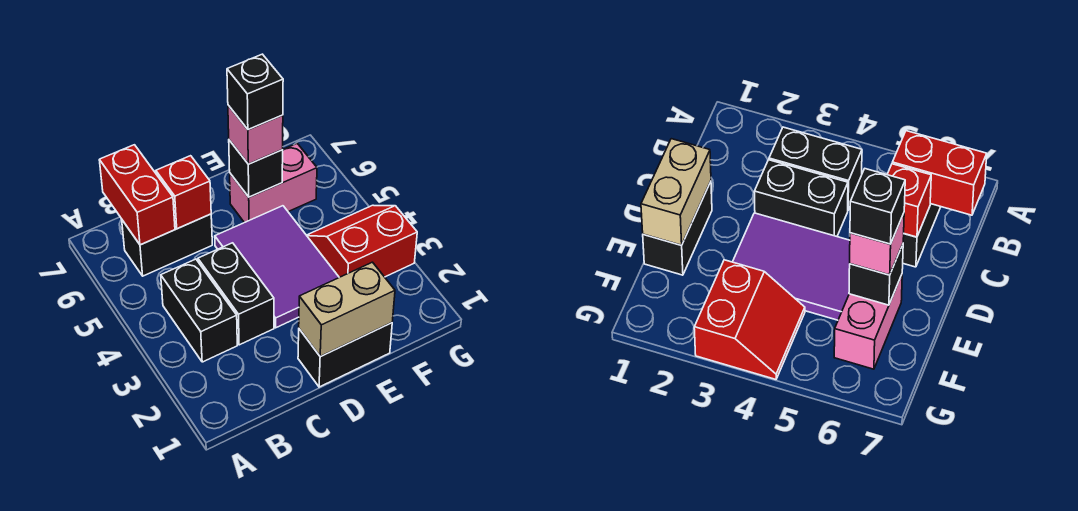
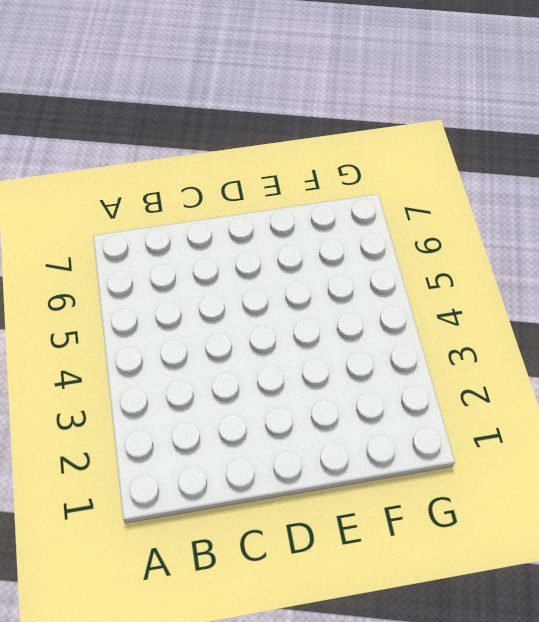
none -> black brick B3:B4 level 1
none -> black brick B6:C6 level 1
none -> black brick C3:C4 level 1

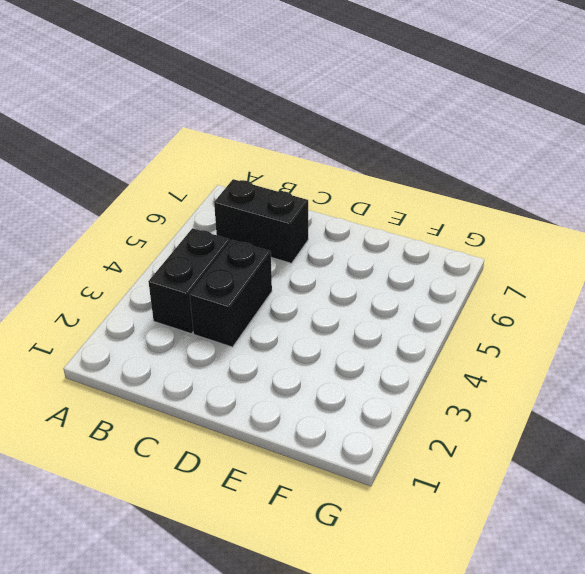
none -> black brick D1:E1 level 1
none -> purple tile D3:E5 level 1
none -> pink brick E6:F6 level 1

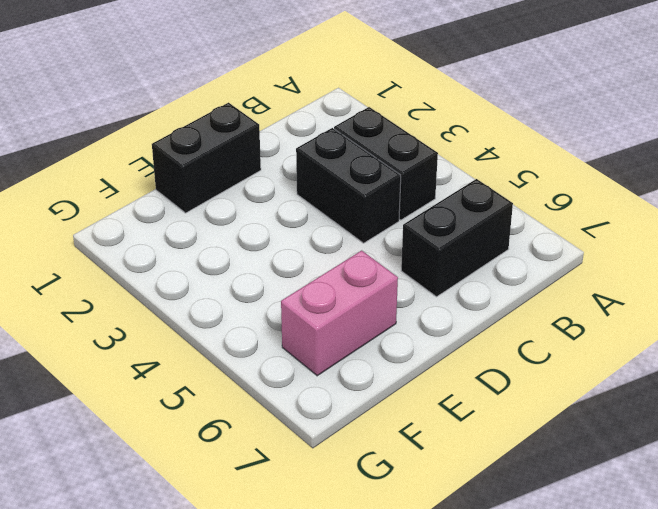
none -> purple tile D3:E5 level 1
none -> red slope F3:G4 level 1 top 3
none -> red brick B6:B7 level 2

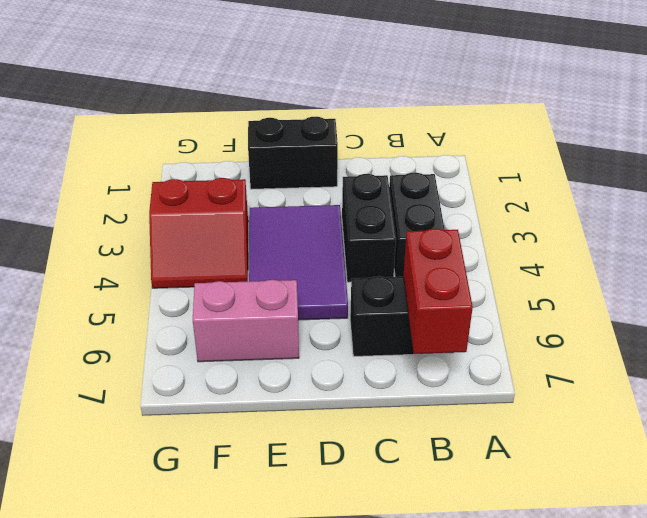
none -> red brick C6 level 2
none -> tan brick D1:E1 level 2
none -> black brick E6 level 2

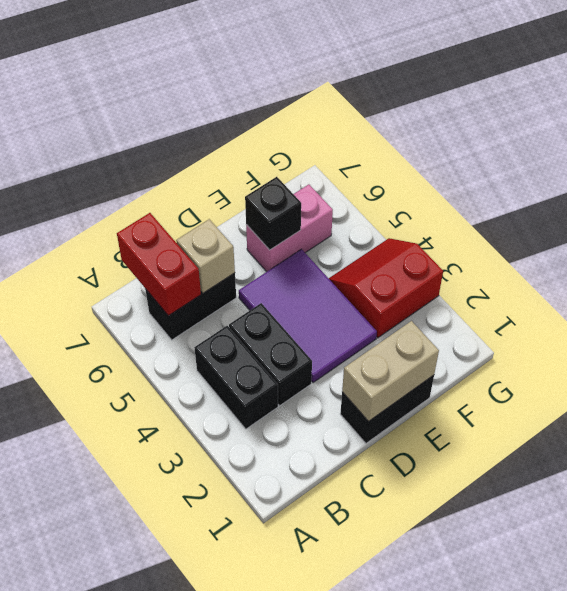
tan brick C6 level 2 -> red brick C6 level 2
none -> pink brick E6 level 3
none -> black brick E6 level 4

